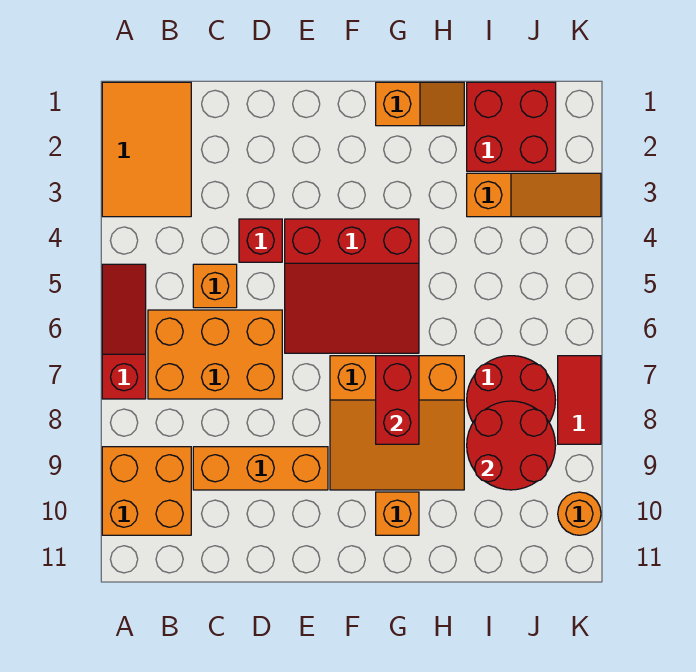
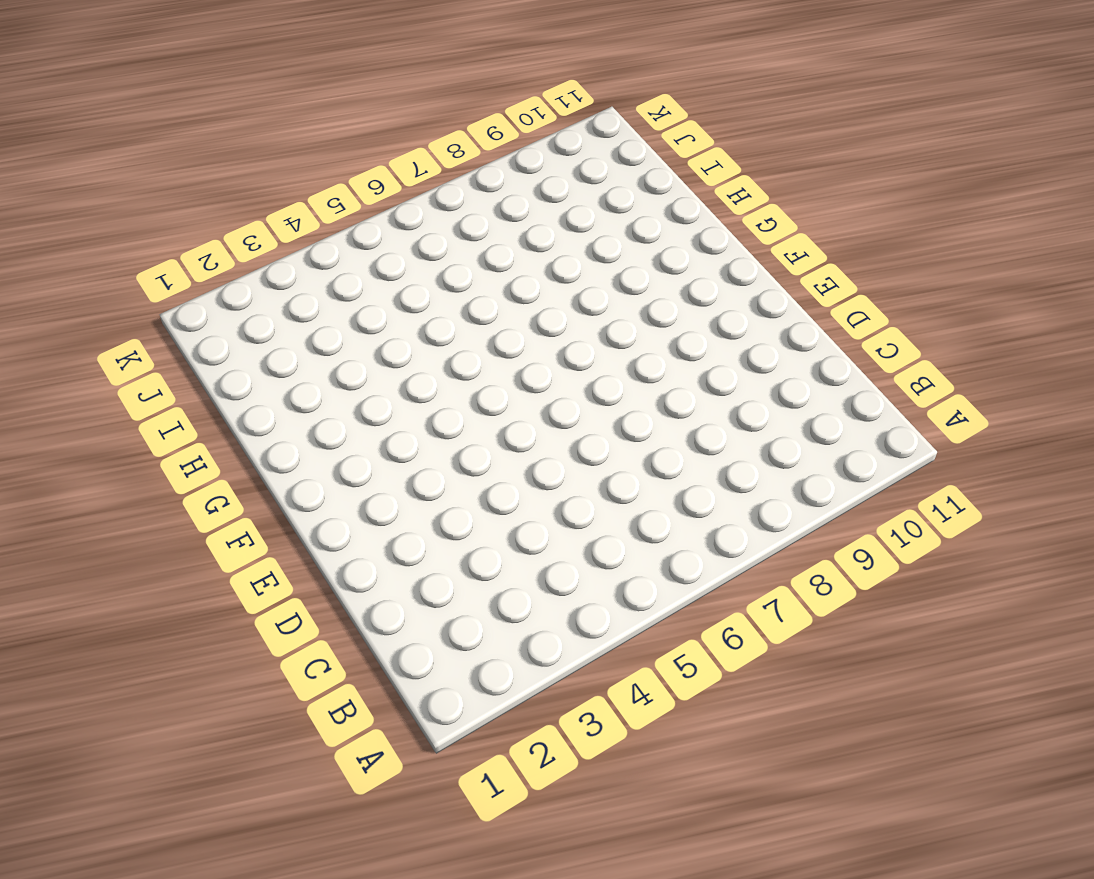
none -> orange tile A1:B3 level 1
none -> red slope A5:A7 level 1 top 7
none -> orange brick A9:B10 level 1

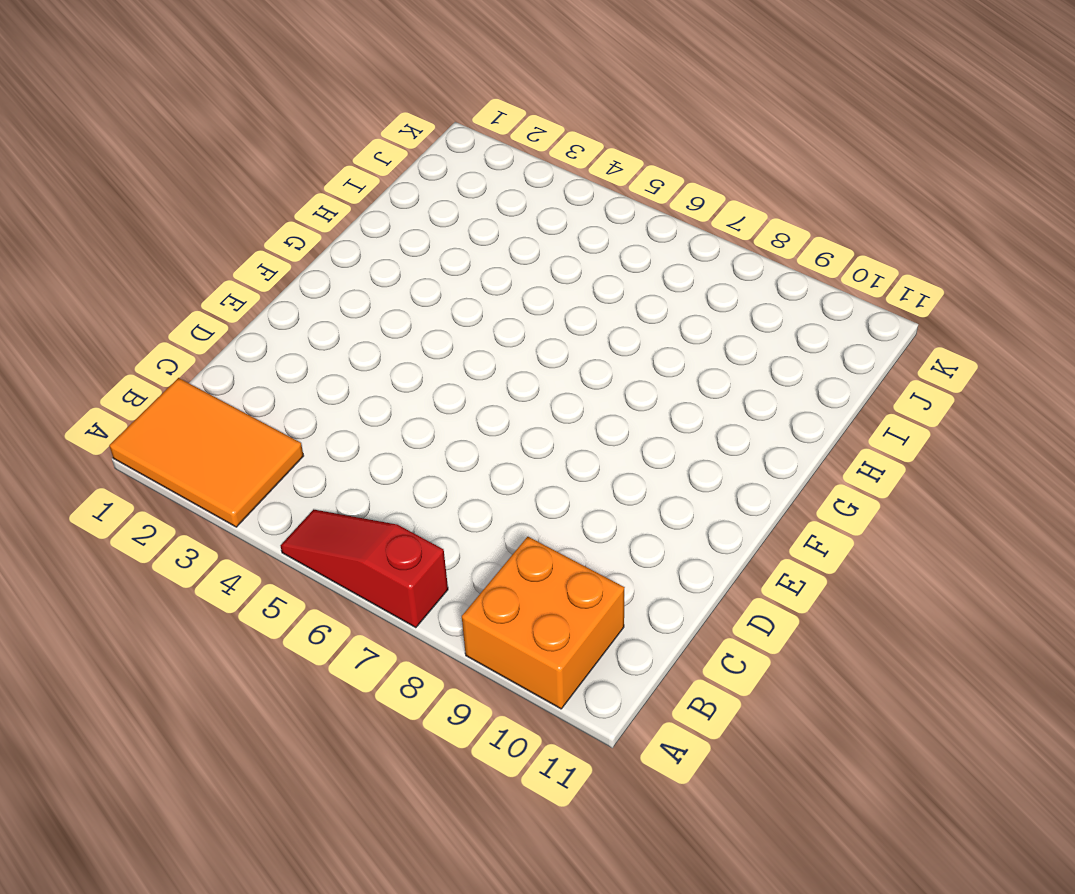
none -> orange brick B6:D7 level 1
none -> orange brick C5 level 1
none -> orange brick C9:E9 level 1

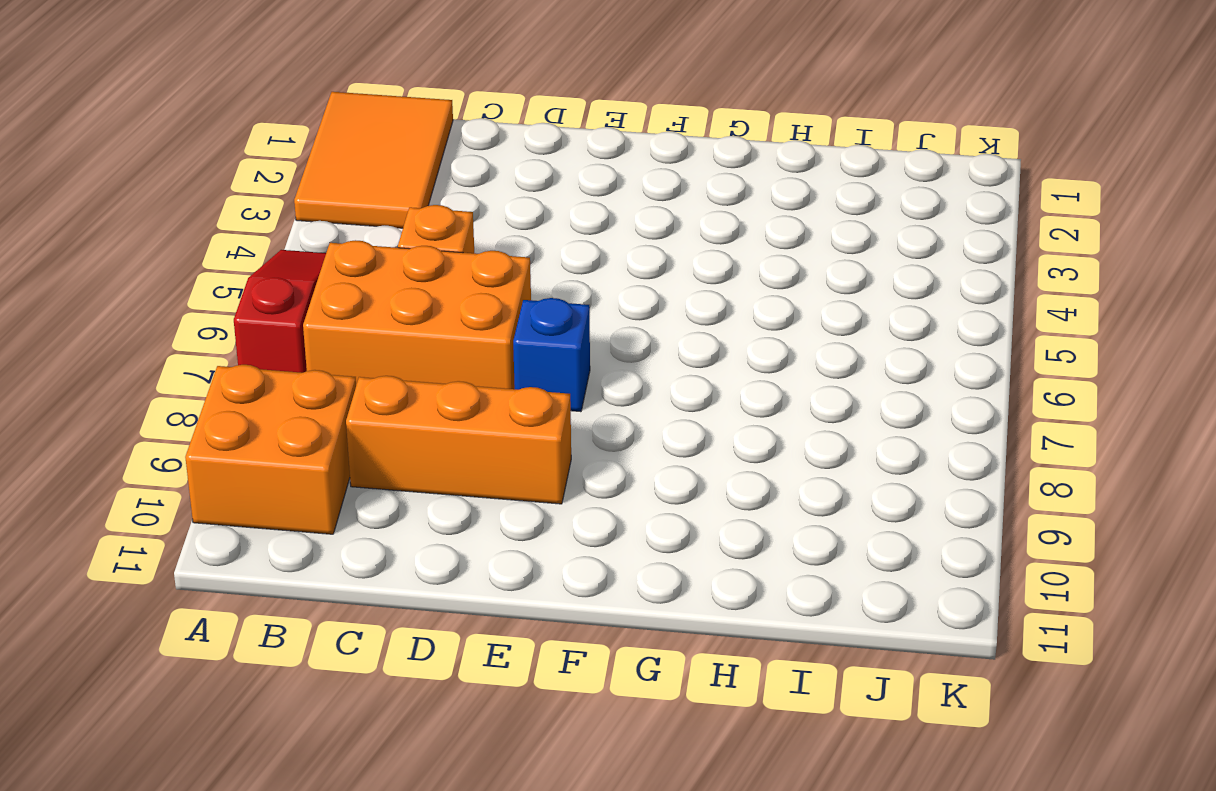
blue brick E7 level 1 -> none
none -> red brick D4 level 1
none -> red slope E4:G6 level 1 top 4
none -> orange slope F7:H9 level 1 top 7

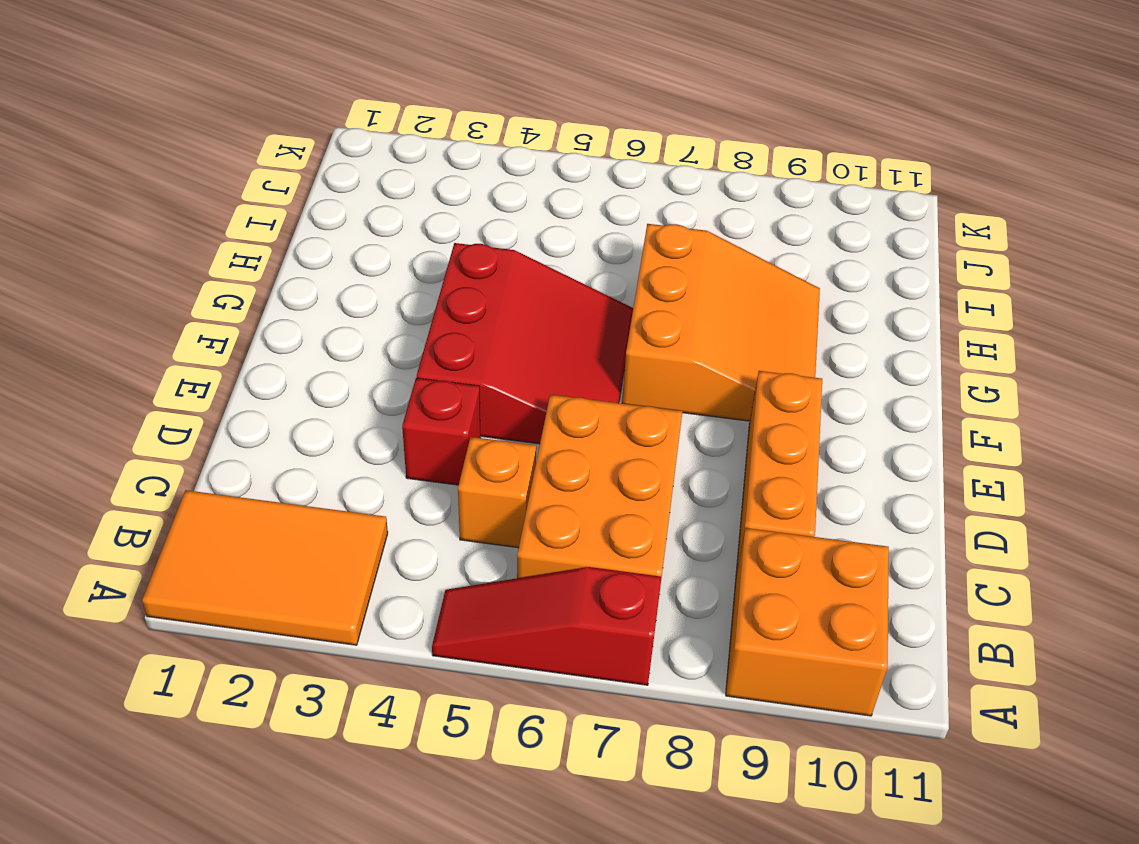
none -> orange slope G1:H1 level 1 top G
none -> orange brick G10 level 1
none -> red brick I1:J2 level 1

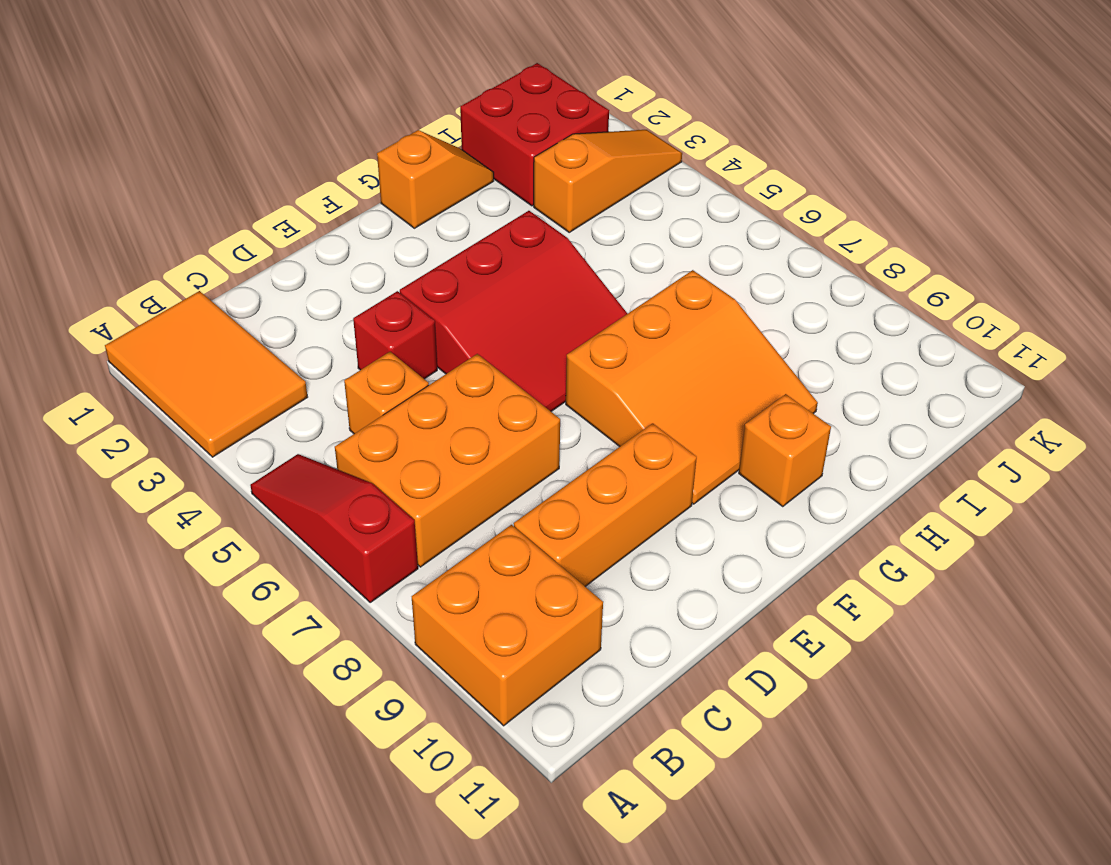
none -> red round brick I7:J8 level 1
none -> red tile K7:K8 level 1
none -> orange round brick K10 level 1

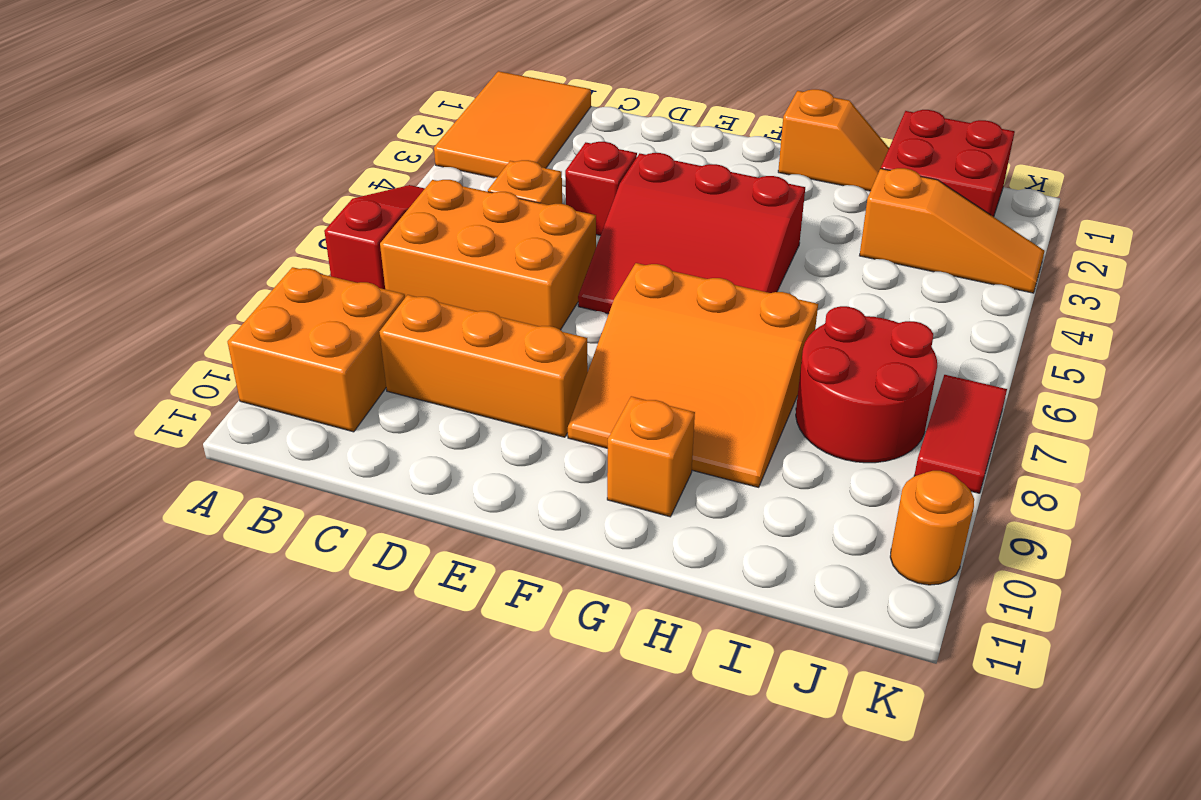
none -> red brick G7:G8 level 2
none -> red round brick I8:J9 level 2

